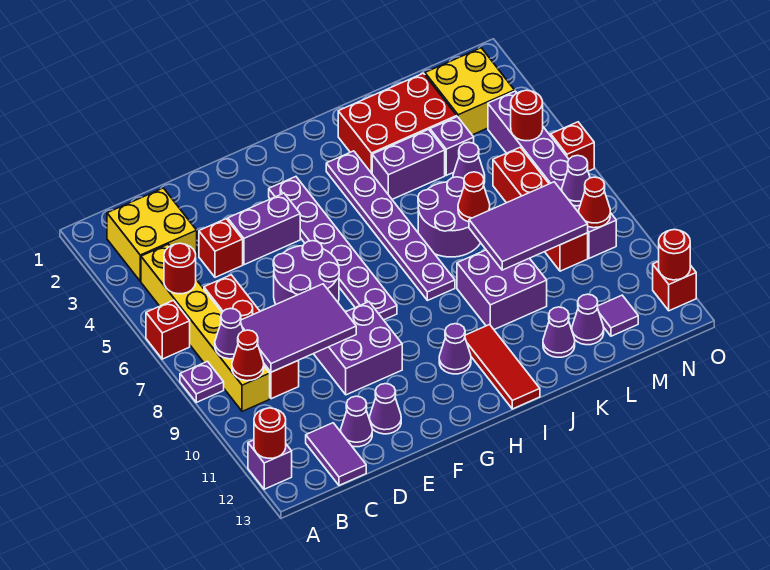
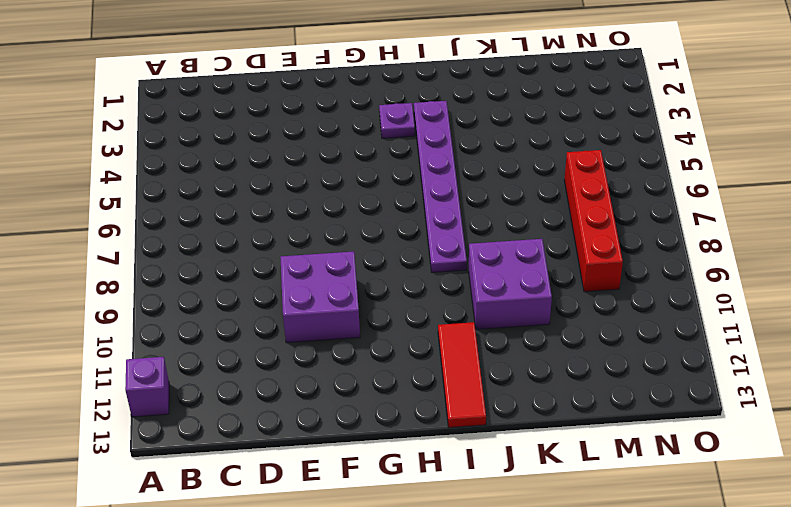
purple plate H3 level 1 -> purple plate A8 level 1
none -> red brick A6 level 1
none -> yellow brick B2:C3 level 1
none -> yellow brick B4:B9 level 1
none -> red brick C6:C9 level 1

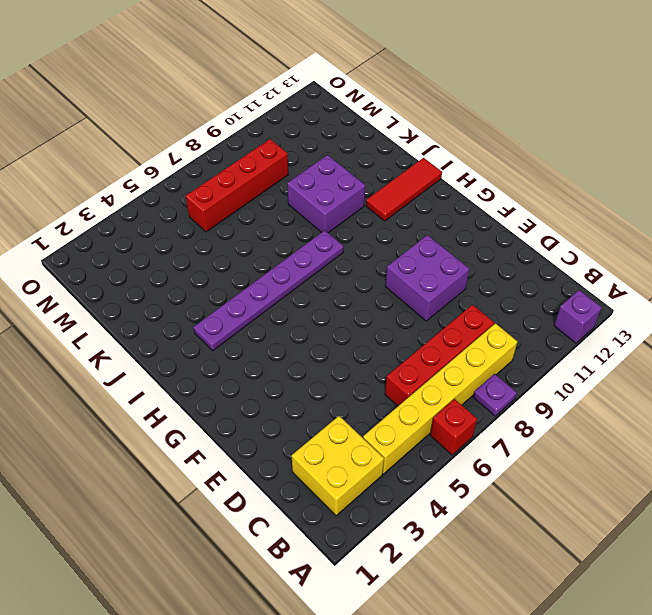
none -> purple tile C12:C13 level 1
none -> red brick D4 level 1
none -> purple cone D12 level 1
none -> purple brick E4:F4 level 1

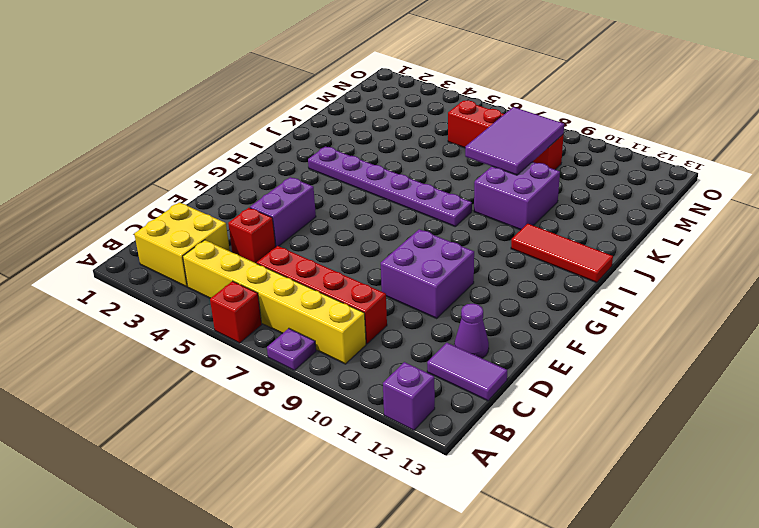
none -> purple round brick E6:F7 level 1
none -> purple cone E12 level 1
none -> purple plate G3:G8 level 1
none -> purple cone H11 level 1

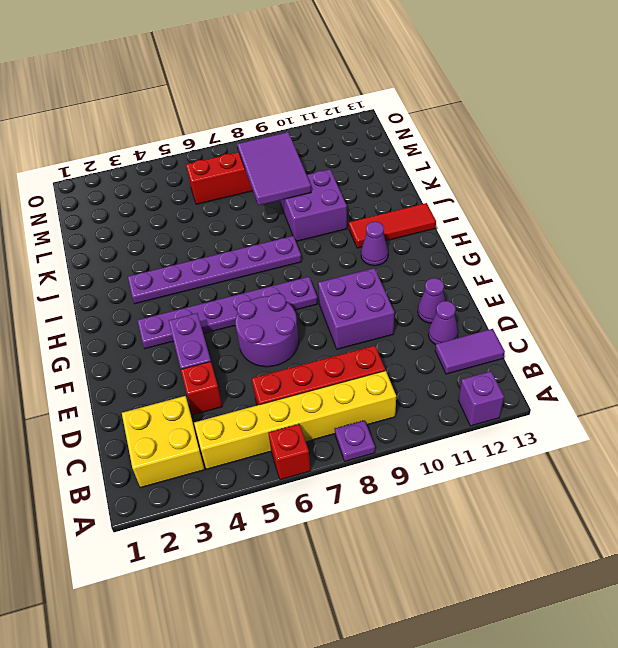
none -> red brick J2:L3 level 1
none -> purple brick J4:K4 level 1
none -> purple round brick J6:K7 level 1
none -> purple cone K12 level 1

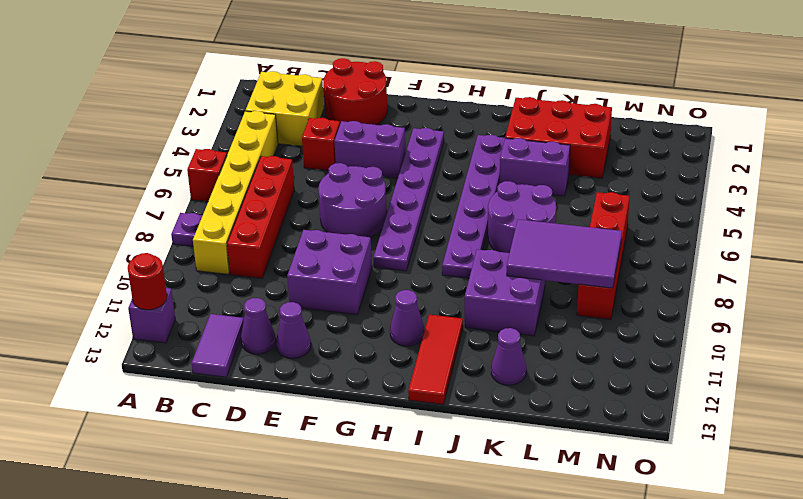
red round brick D1:E2 level 1 -> none
none -> purple brick L4 level 1
none -> purple cone L5 level 1
none -> purple cone L12 level 1
none -> yellow brick M2:N3 level 1

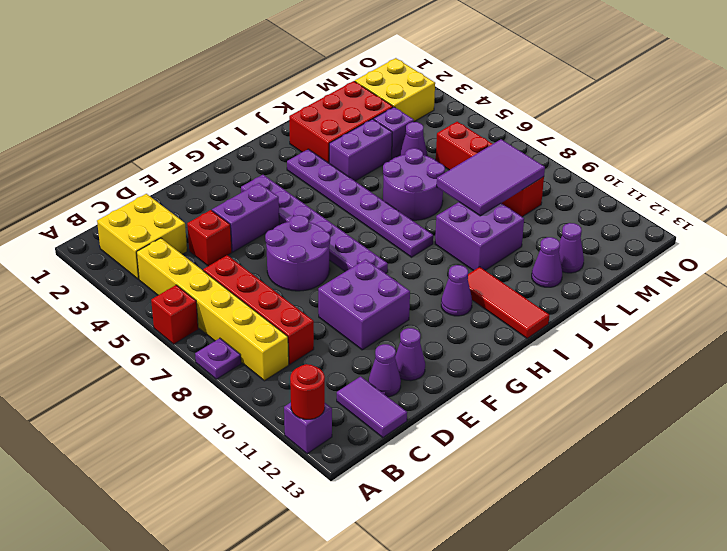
none -> purple tile M12 level 1
none -> purple brick N4:N9 level 1
none -> red brick O6 level 1
none -> red brick O12 level 1

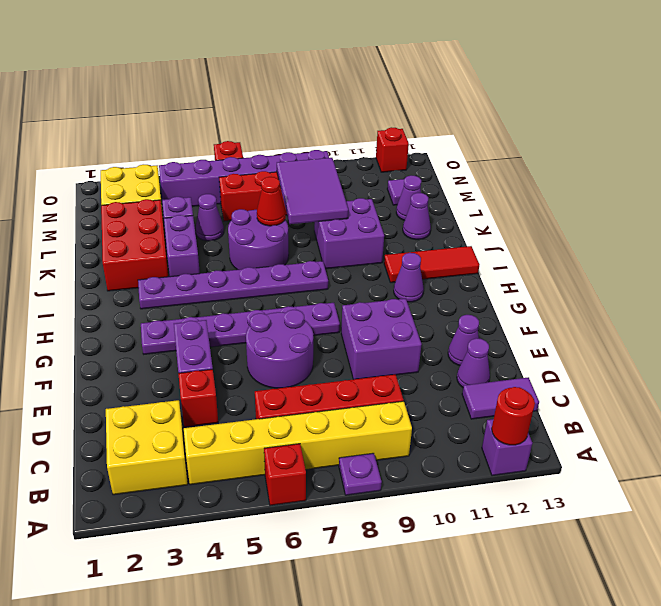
none -> red round brick B5 level 2
none -> purple cone B8 level 2
none -> red cone B9 level 2
none -> purple tile C8:E9 level 2

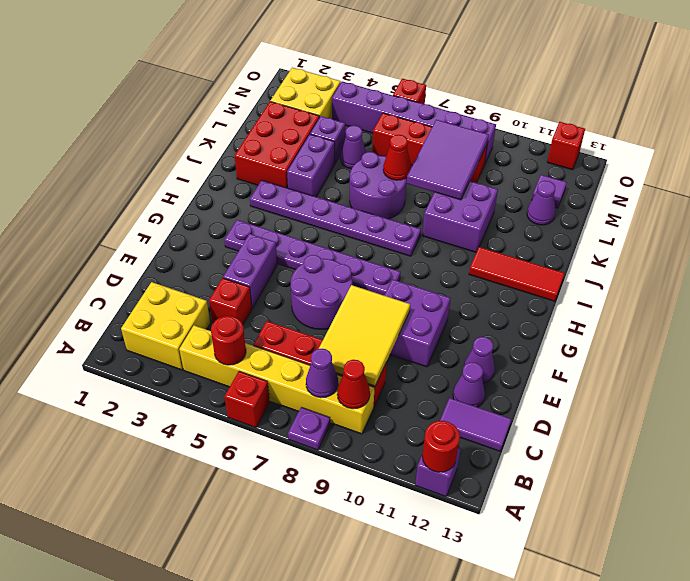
yellow tile C8:E9 level 2 -> purple tile C8:E9 level 2
none -> purple cone H11 level 1
none -> purple cone K12 level 1
none -> red round brick N5 level 2
none -> purple cone N8 level 2

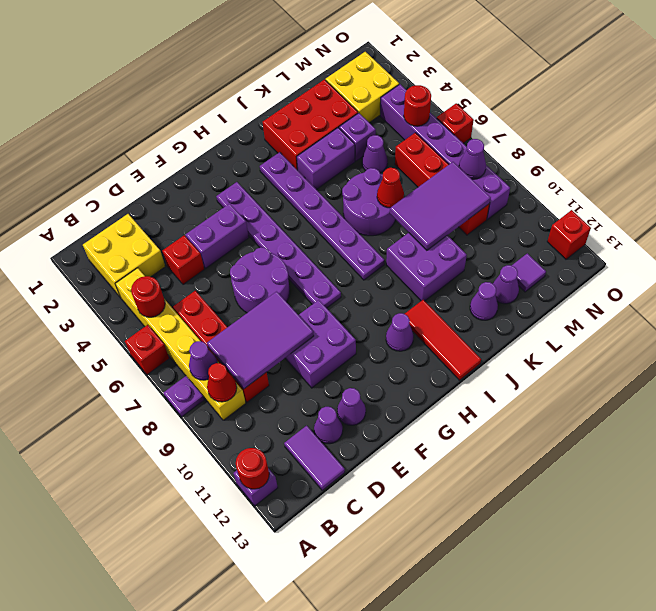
none -> red cone N9 level 2
none -> red round brick O12 level 2

